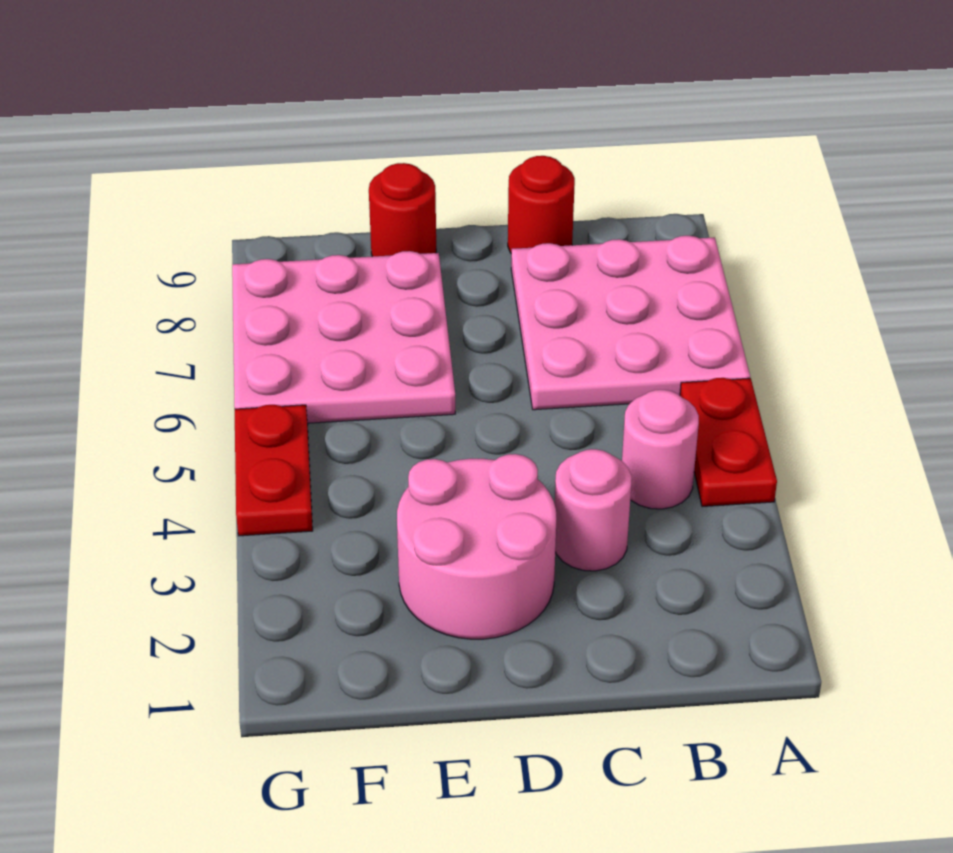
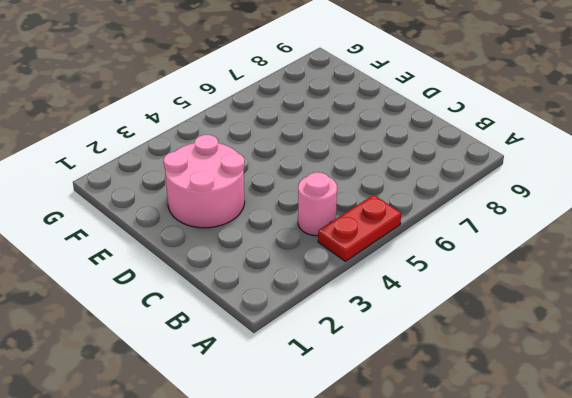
none -> pink plate A6:C8 level 1
none -> pink round brick C3 level 1

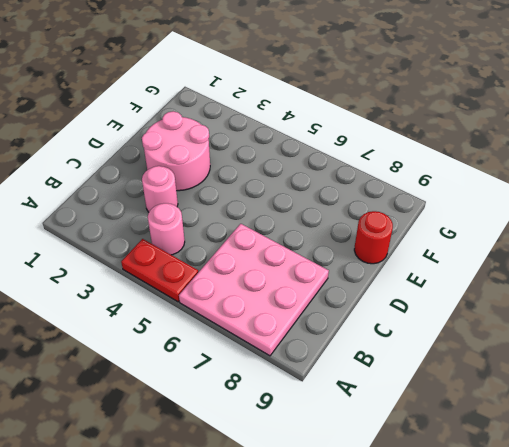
none -> red round brick C9 level 1
none -> pink plate E6:G8 level 1

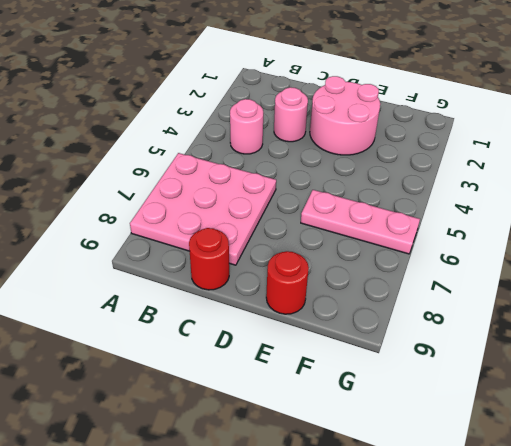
pink plate E6:G6 level 1 -> pink plate E6:G8 level 1
none -> red plate A4:A5 level 1
none -> red plate G4:G5 level 1

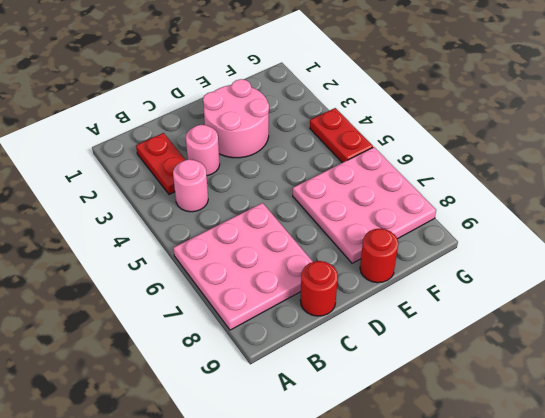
red plate B2:B3 level 1 -> red plate A4:A5 level 1

